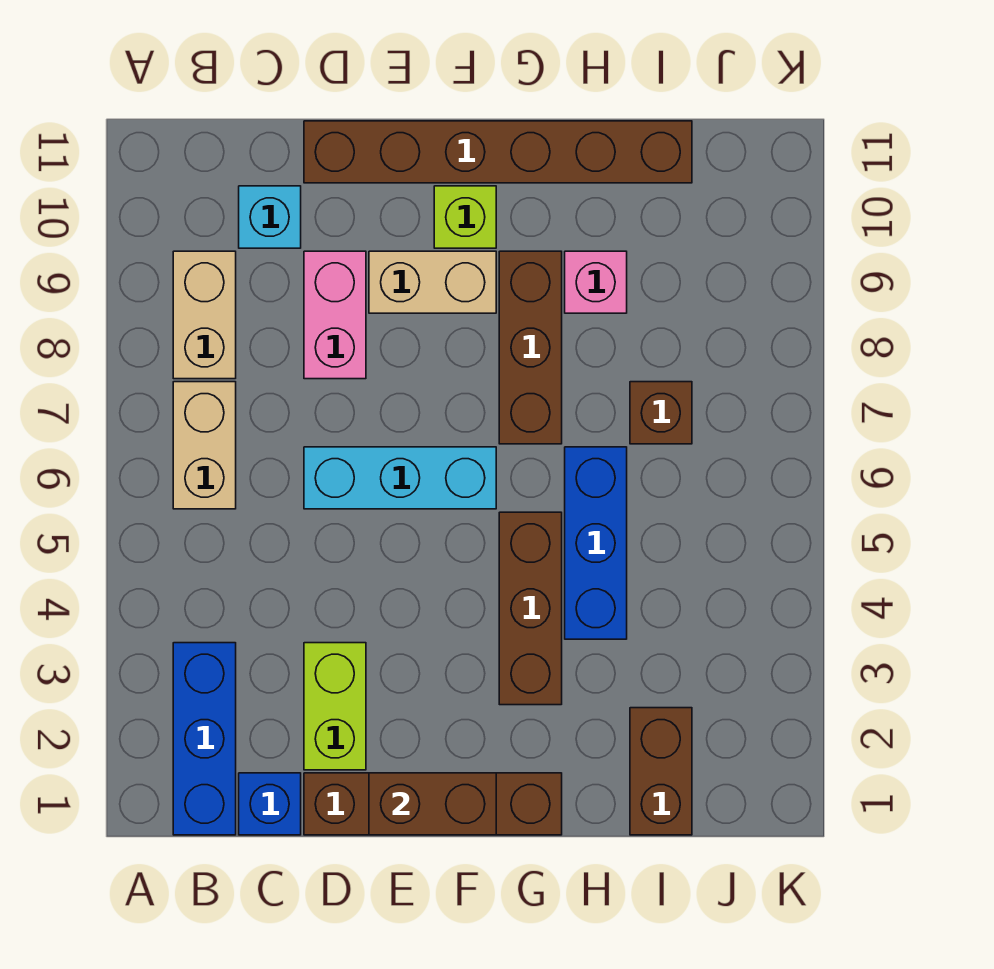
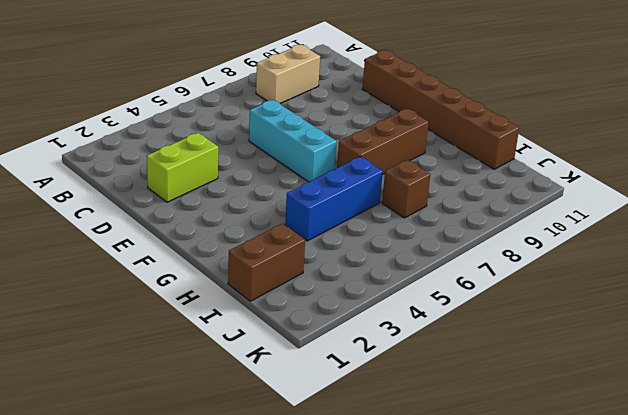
none -> blue brick B1:B3 level 1
none -> tan brick B6:B7 level 1
none -> blue brick C1 level 1

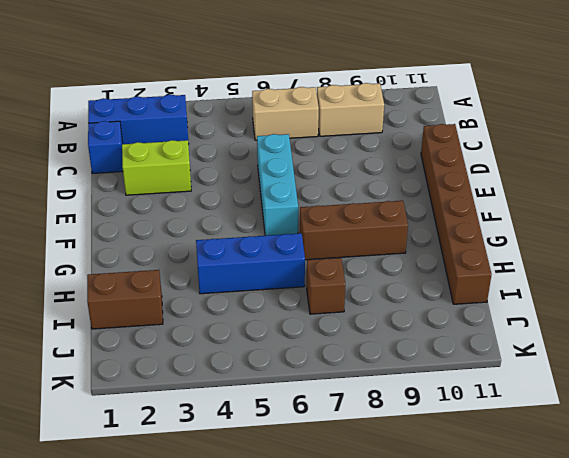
none -> cyan brick C10 level 1
none -> brown brick D1:G1 level 1
none -> pink brick D8:D9 level 1

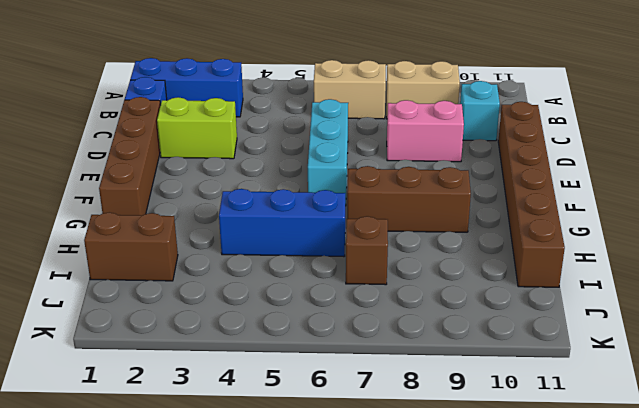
none -> tan brick E9:F9 level 1
none -> lime brick F10 level 1
none -> brown brick G3:G5 level 1

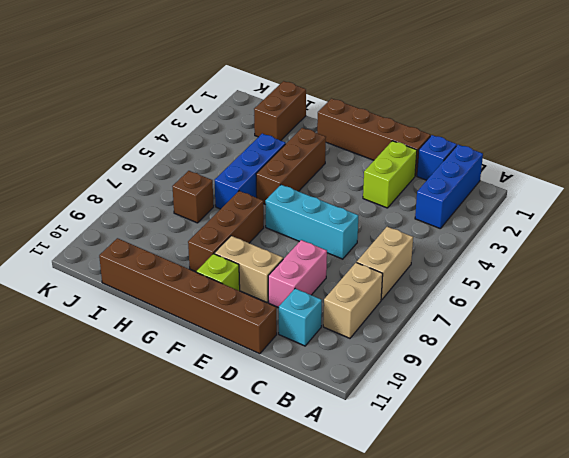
none -> pink brick H9 level 1
none -> brown brick E1:F1 level 2

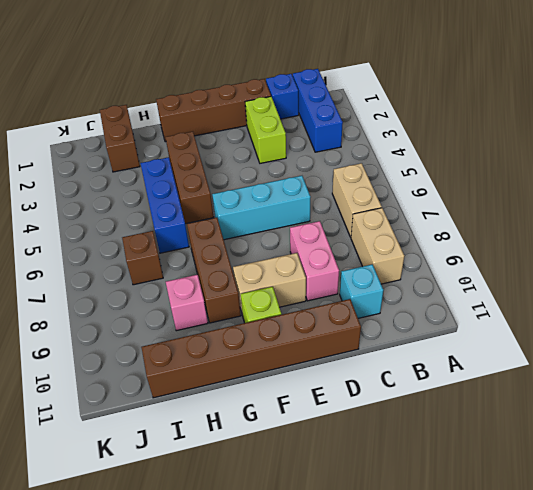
none -> brown brick E1:F1 level 2

